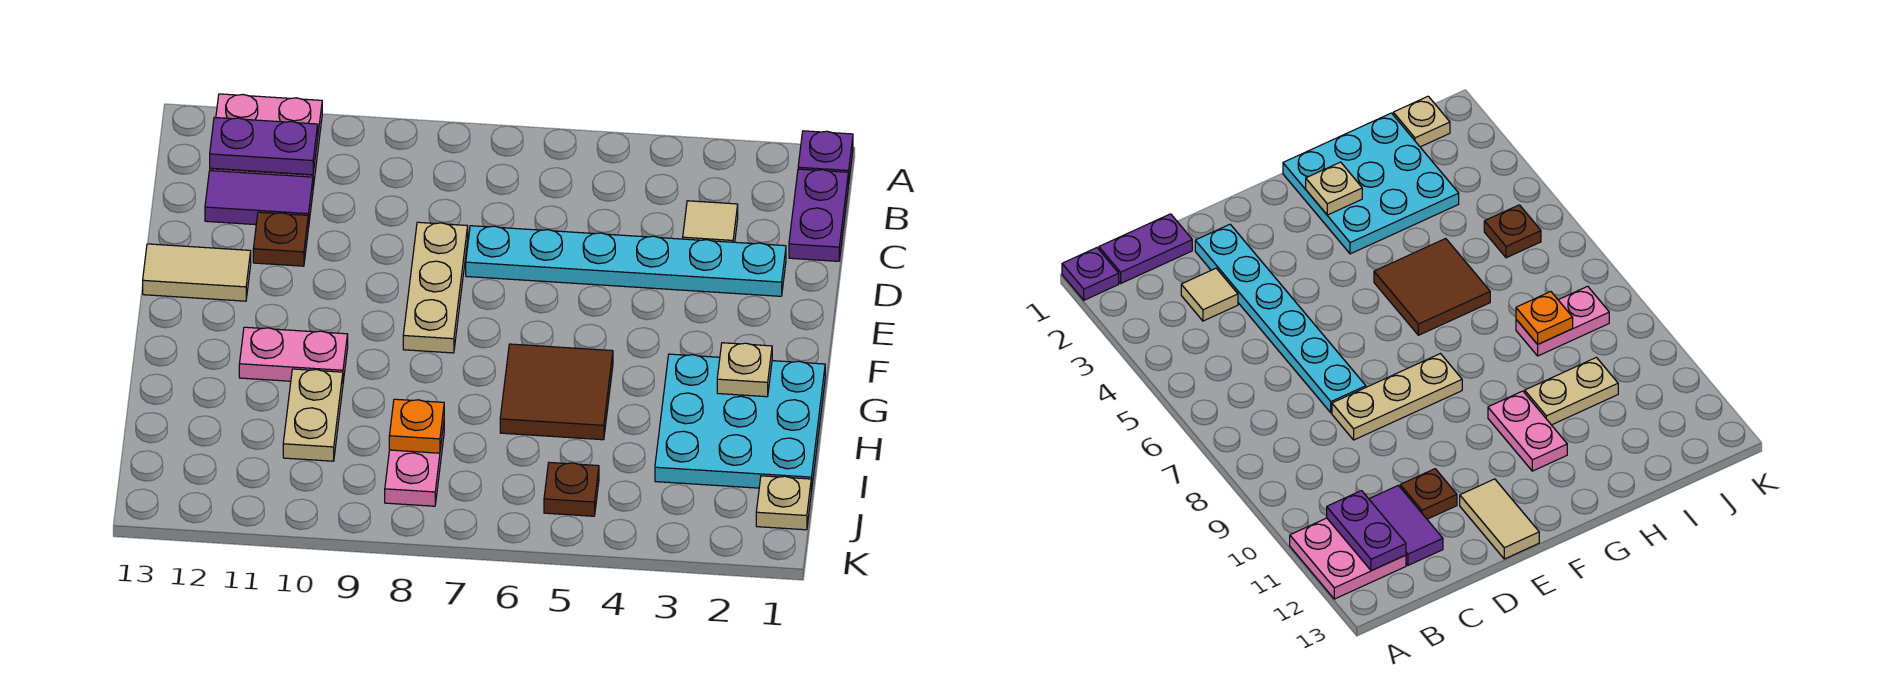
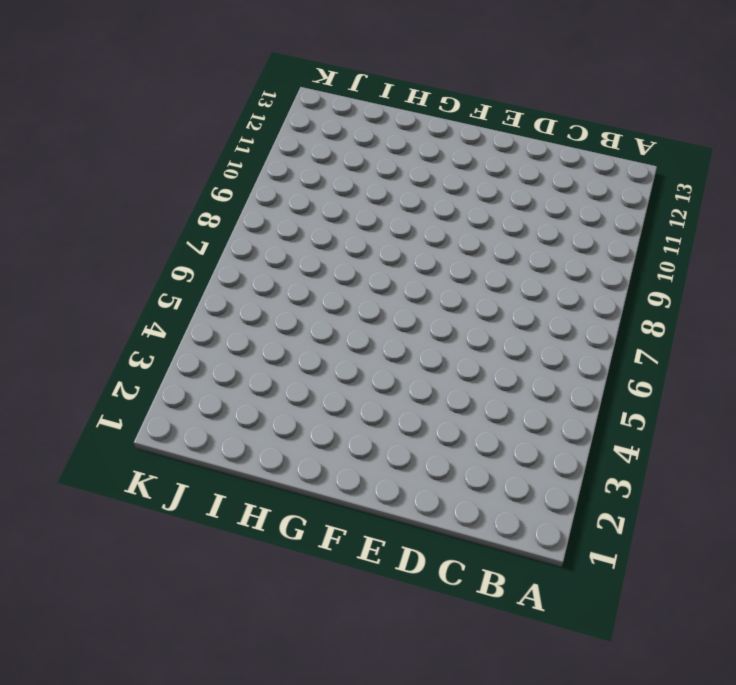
none -> purple plate A1 level 1
none -> pink plate A11:B12 level 1
none -> purple plate B1:C1 level 1

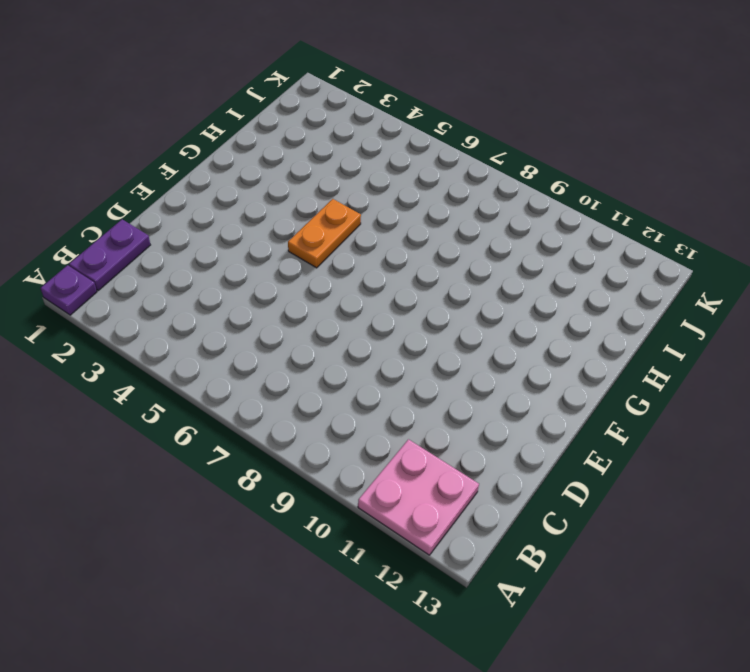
orange plate F5:G5 level 1 -> brown tile G5:H6 level 1
none -> tan tile C3 level 1
none -> purple tile C11:C12 level 1
none -> cyan plate D2:D7 level 1

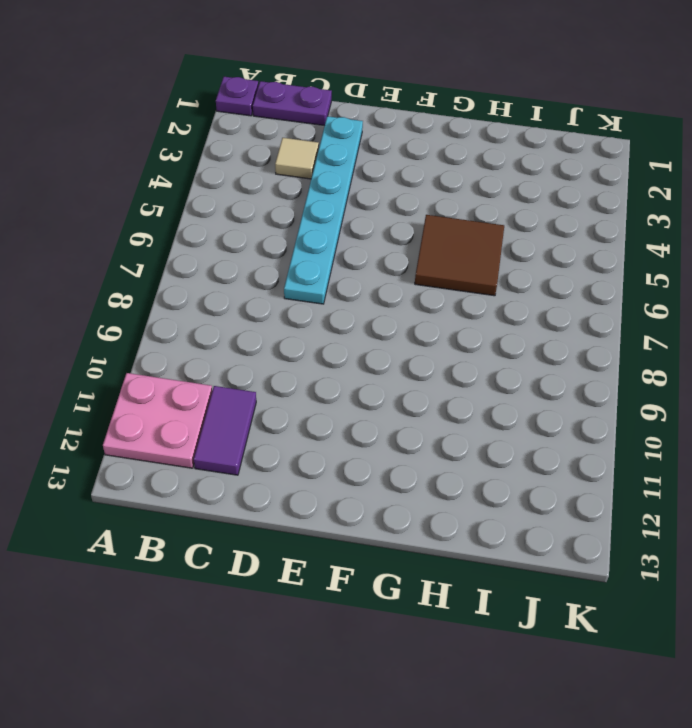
none -> tan plate D8:F8 level 1
none -> brown plate D11 level 1
none -> tan tile E12:E13 level 1

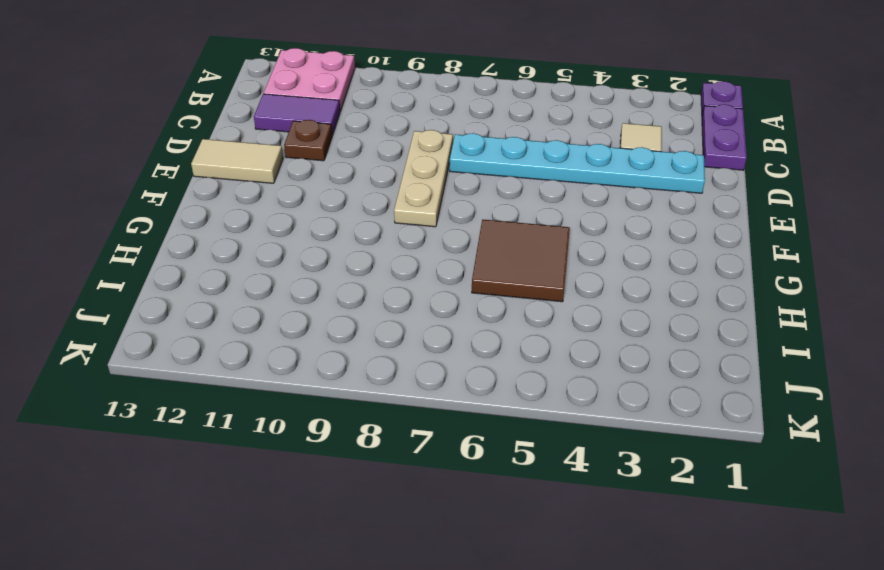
none -> cyan plate G1:I3 level 1
none -> pink plate G10:G11 level 1
none -> tan plate H10:I10 level 1

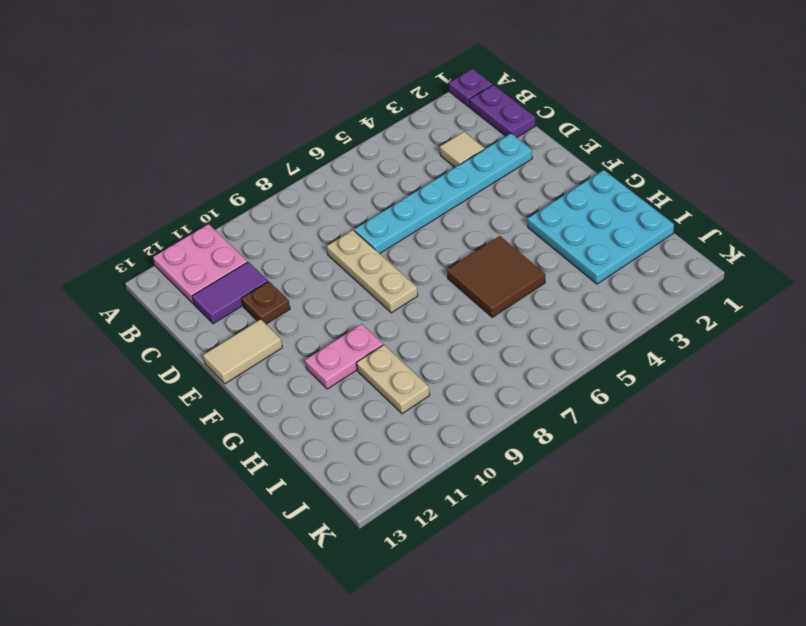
none -> pink plate I8:J8 level 1
none -> tan plate J1 level 1
none -> brown plate J5 level 1

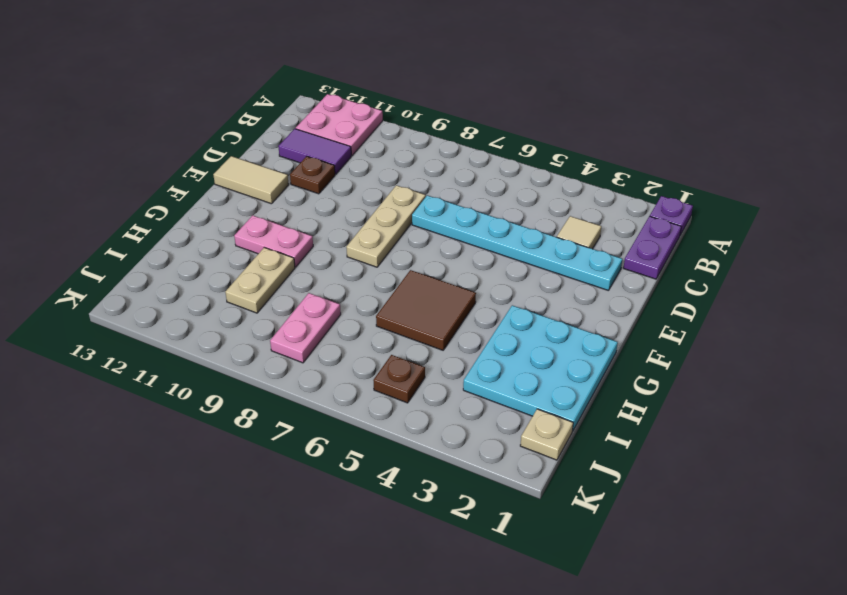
none -> purple plate B11:B12 level 2
none -> tan plate G2 level 2
none -> orange plate I8 level 2

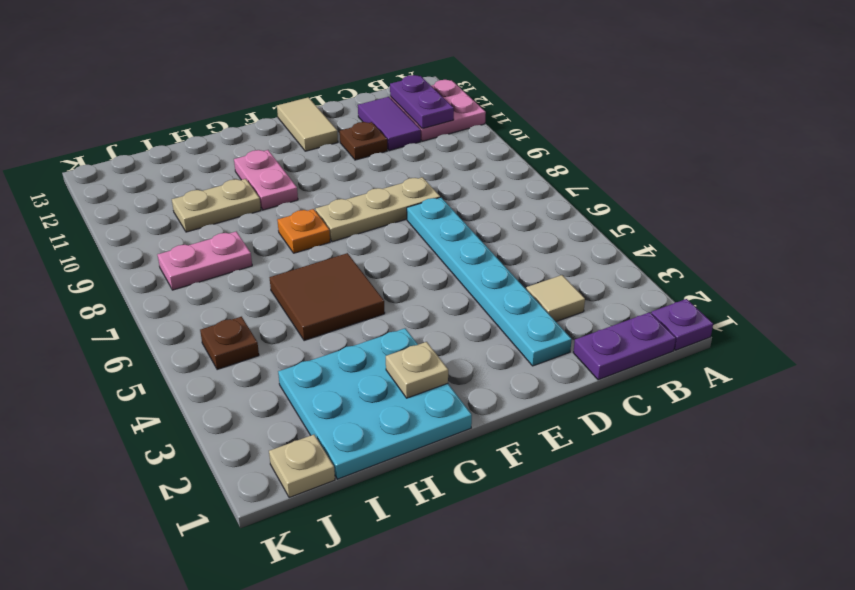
orange plate G8 level 1 -> orange plate I8 level 2

